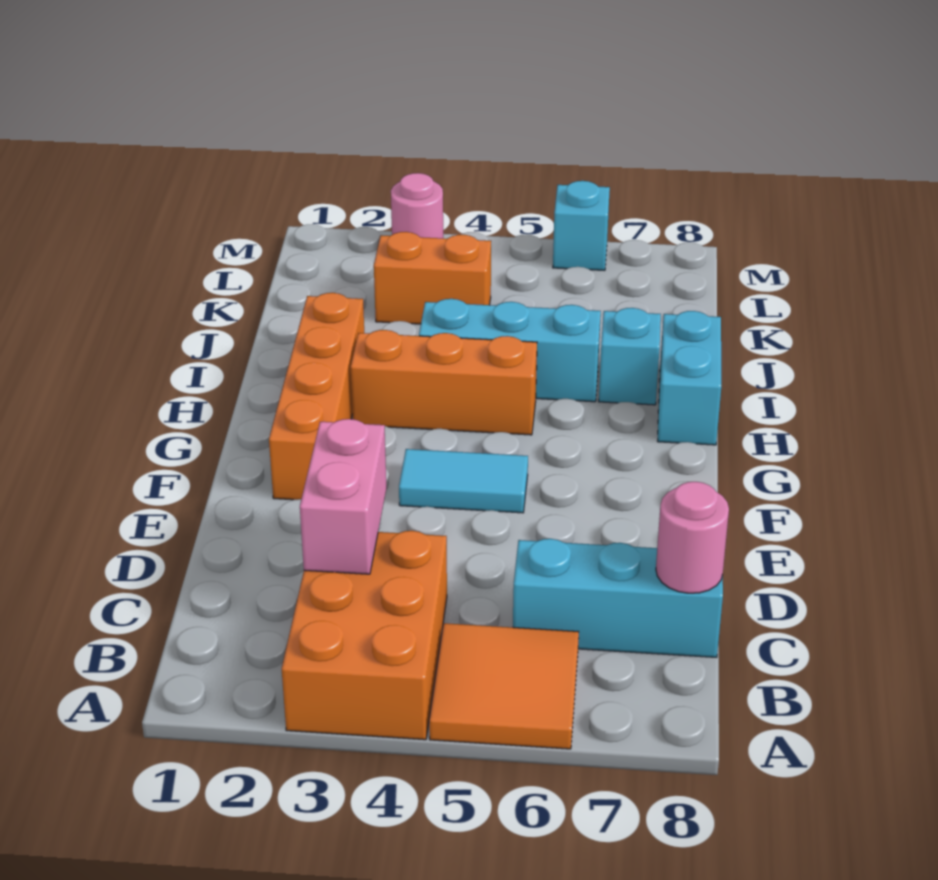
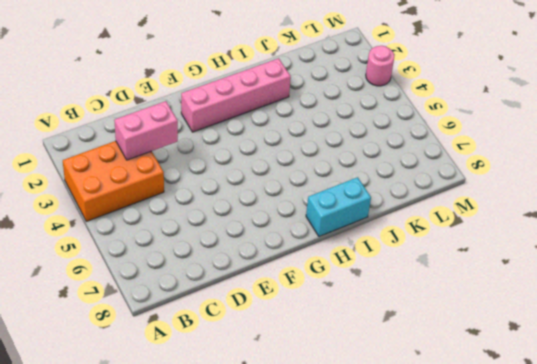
pink brick F2:I2 level 1 -> orange brick F2:I2 level 1
none -> orange tile A5:B6 level 1
none -> cyan brick C6:C8 level 1
none -> cyan tile F4:F5 level 1

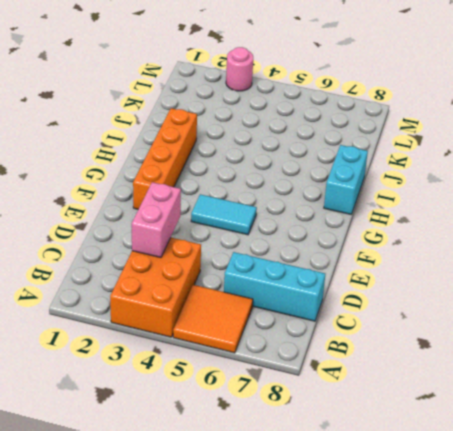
none -> orange brick H3:H5 level 1
none -> cyan brick I4:I6 level 1
none -> cyan brick I7 level 1

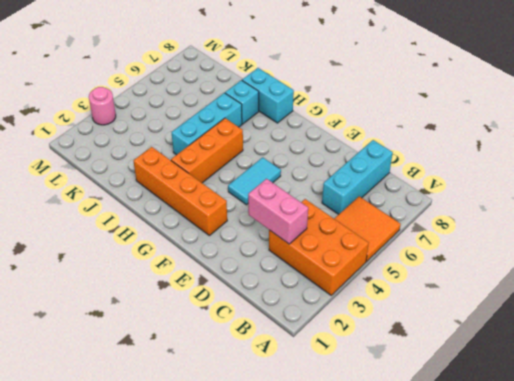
none -> orange brick K3:K4 level 1
none -> cyan brick M6 level 1
none -> pink round brick C8 level 2

